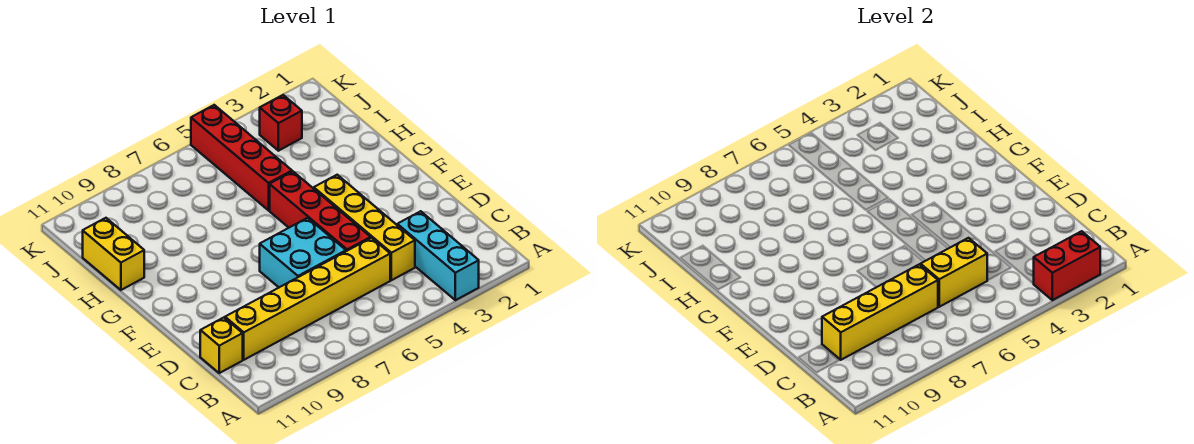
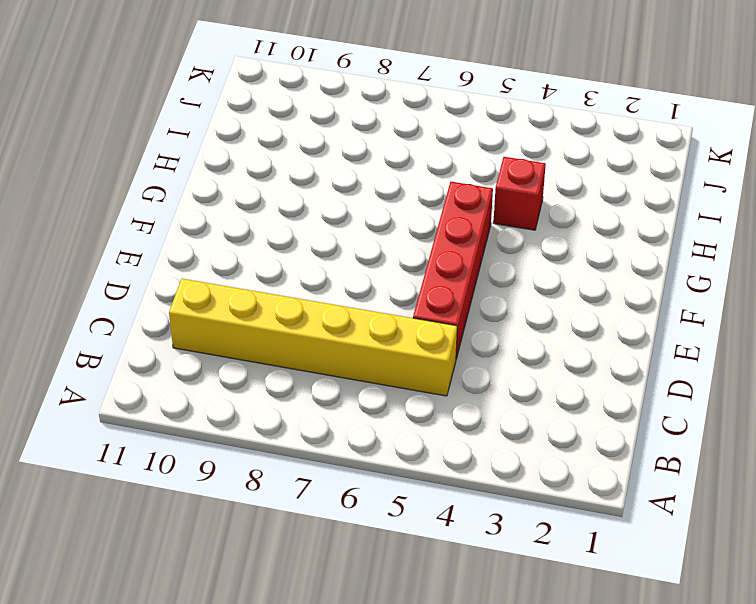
red brick H4 level 1 -> red brick J3 level 1
none -> cyan brick A3:C3 level 1
none -> yellow brick C4:F4 level 1
none -> yellow brick C11 level 1

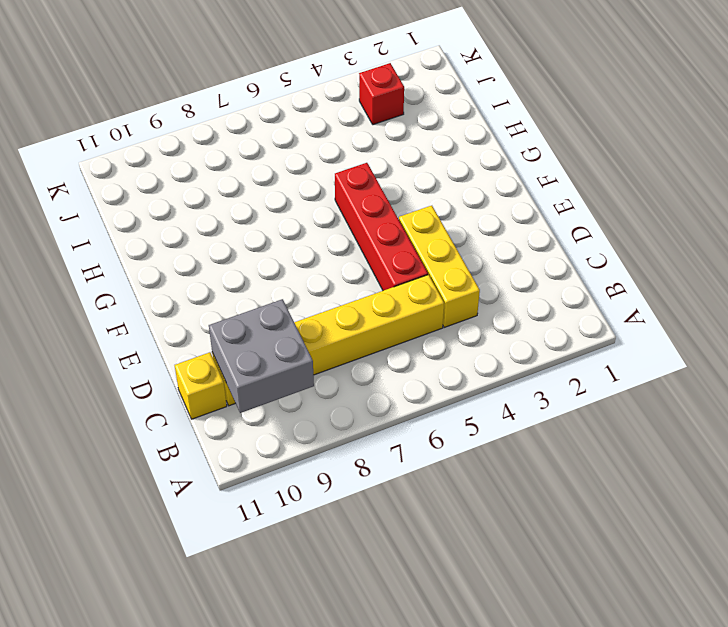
grey brick B9:C10 level 2 -> yellow brick C7:C10 level 2
yellow brick C4:E4 level 1 -> yellow brick C4:F4 level 1
none -> cyan brick A3:C3 level 1
none -> cyan brick D6:E7 level 1
none -> red brick H5:K5 level 1

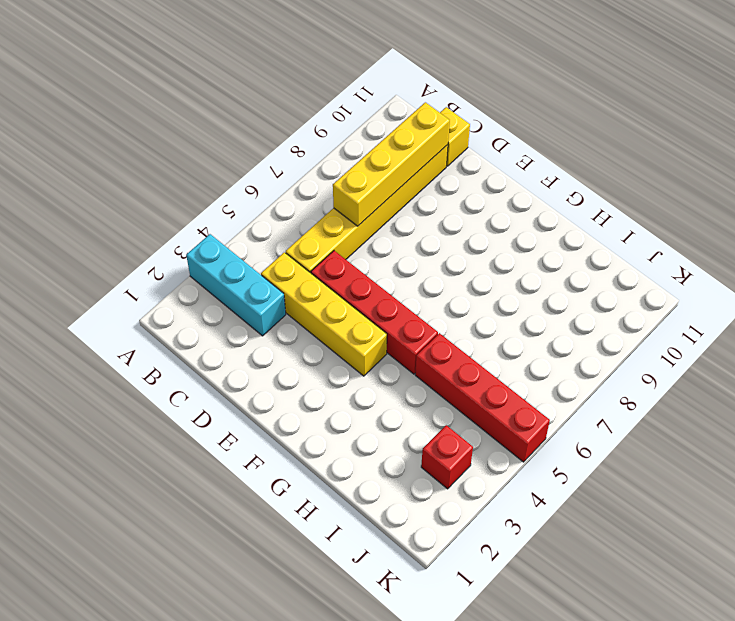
none -> cyan brick D6:E7 level 1
none -> yellow brick H11:I11 level 1
none -> red brick A2:A3 level 2

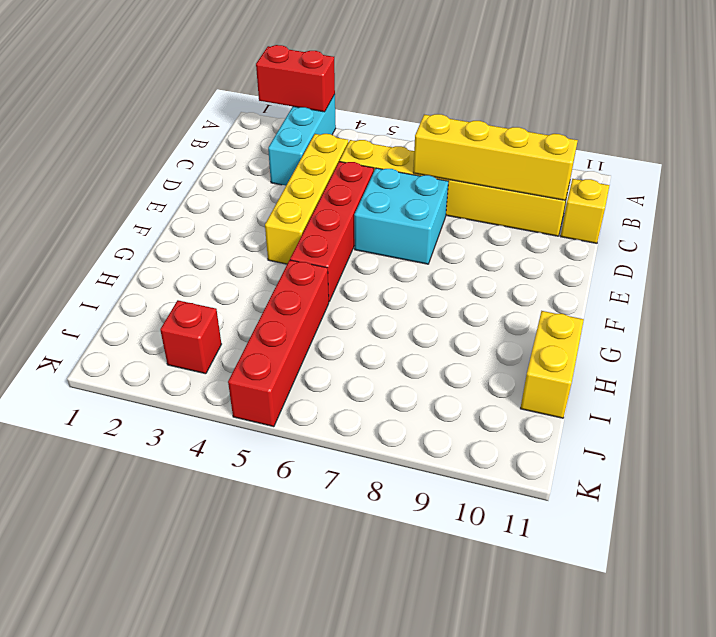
none -> yellow brick C5:C6 level 2

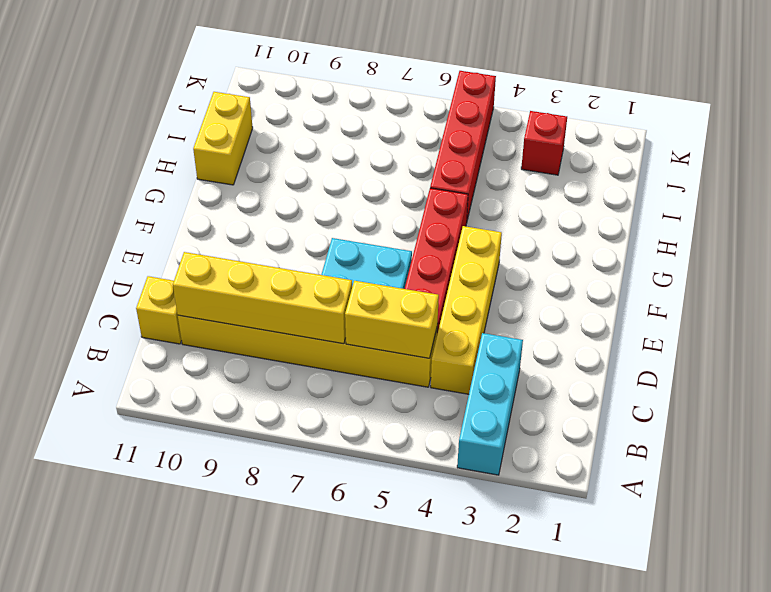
none -> red brick A2:A3 level 2

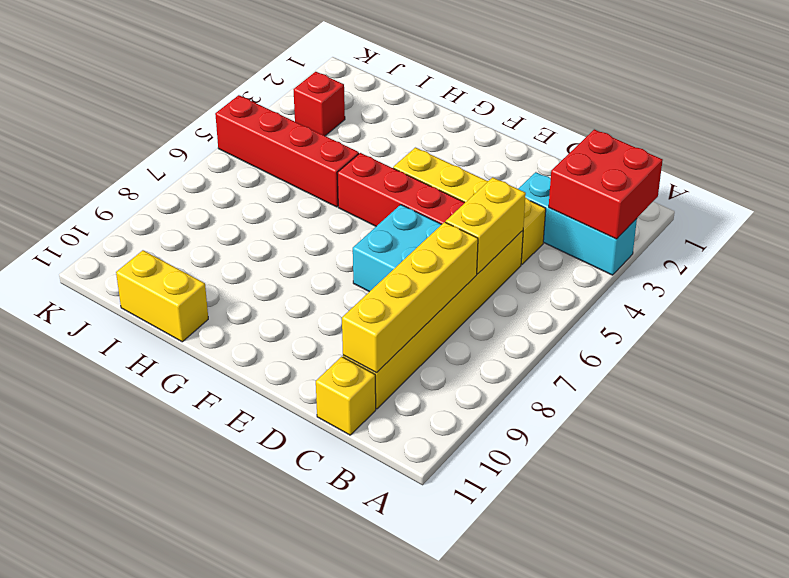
red brick A2:B3 level 2 -> red brick A2:A3 level 2

